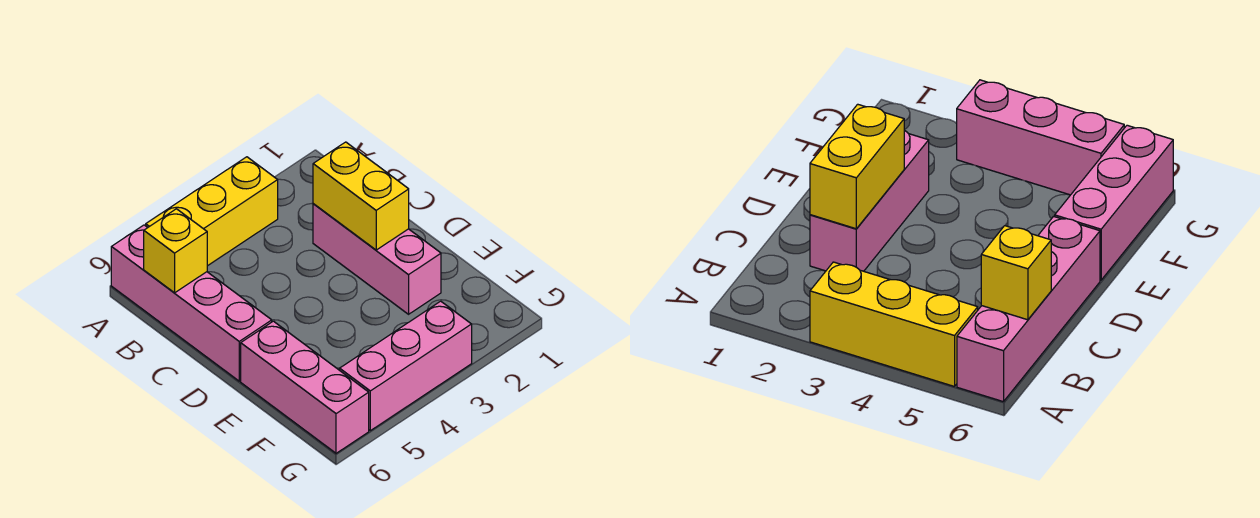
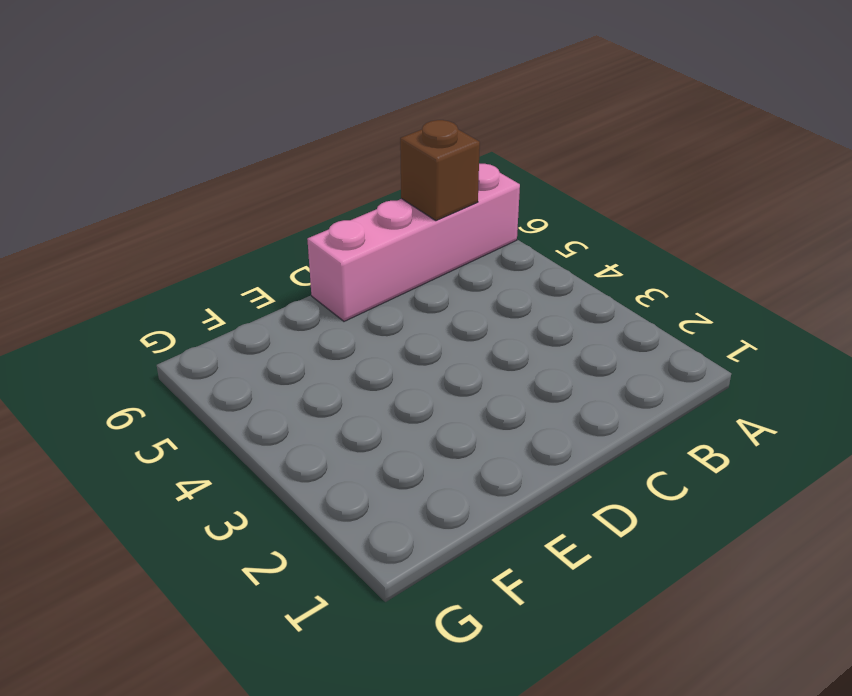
brown brick B6 level 2 -> yellow brick B6 level 2
none -> yellow brick A3:A5 level 1
none -> pink brick C2:E2 level 1

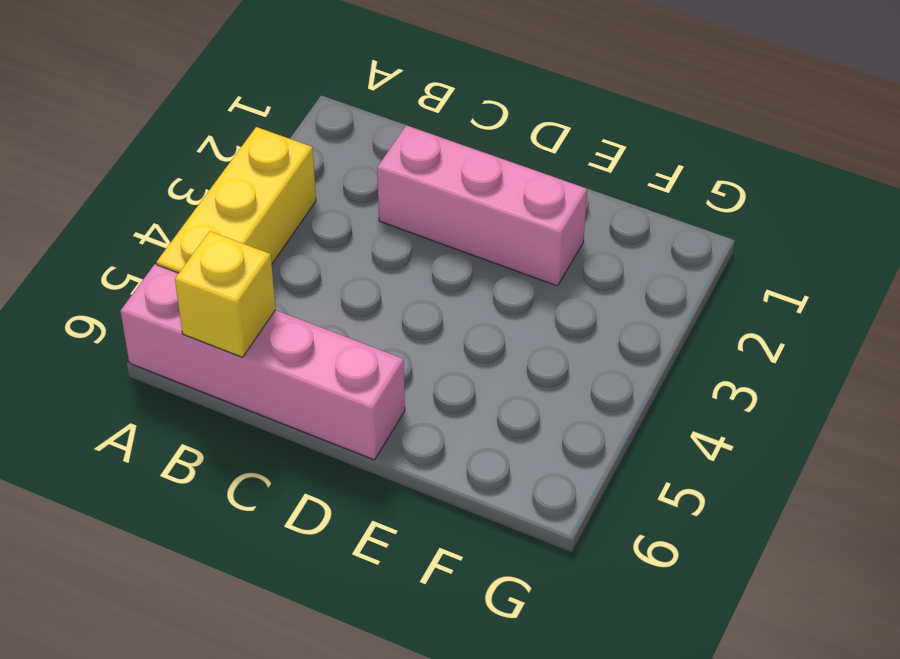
none -> pink brick E6:G6 level 1
none -> pink brick G3:G5 level 1

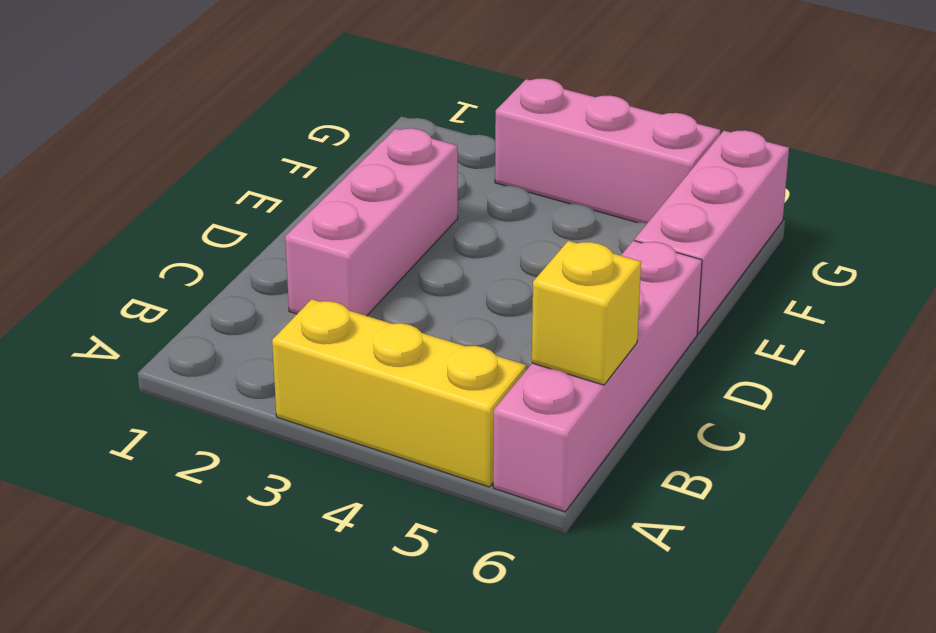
none -> yellow brick C2:D2 level 2

